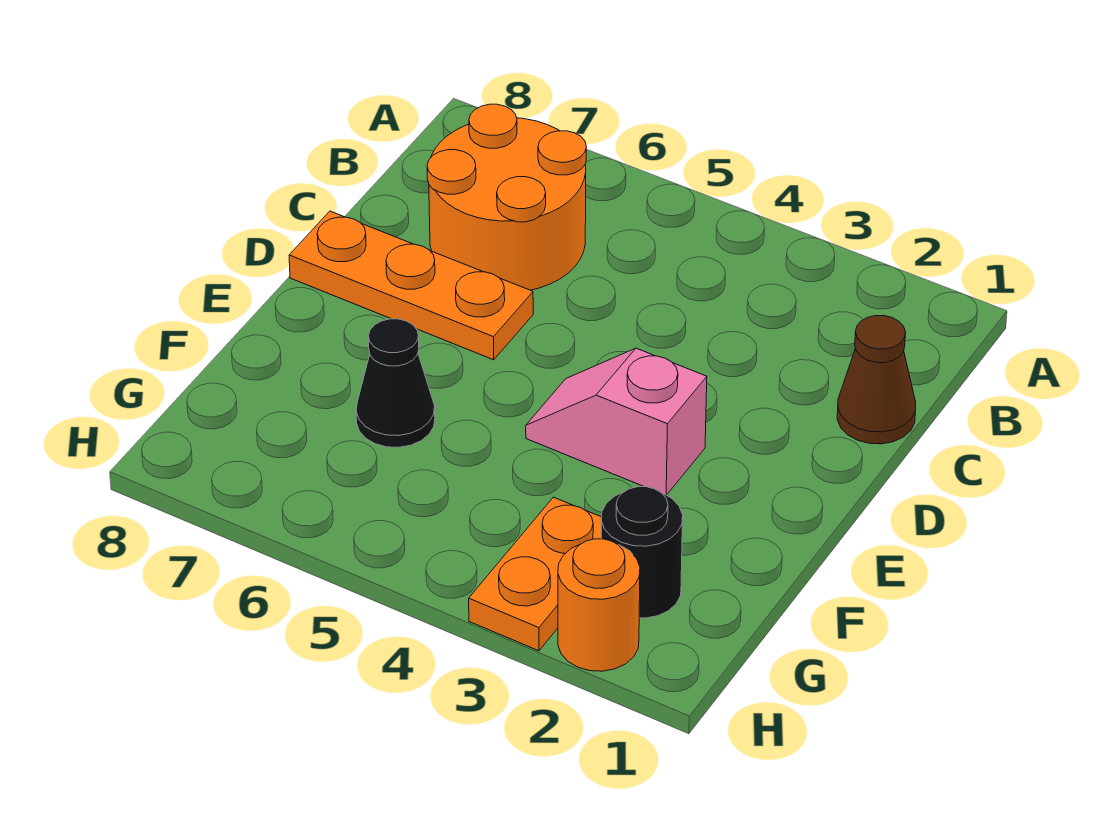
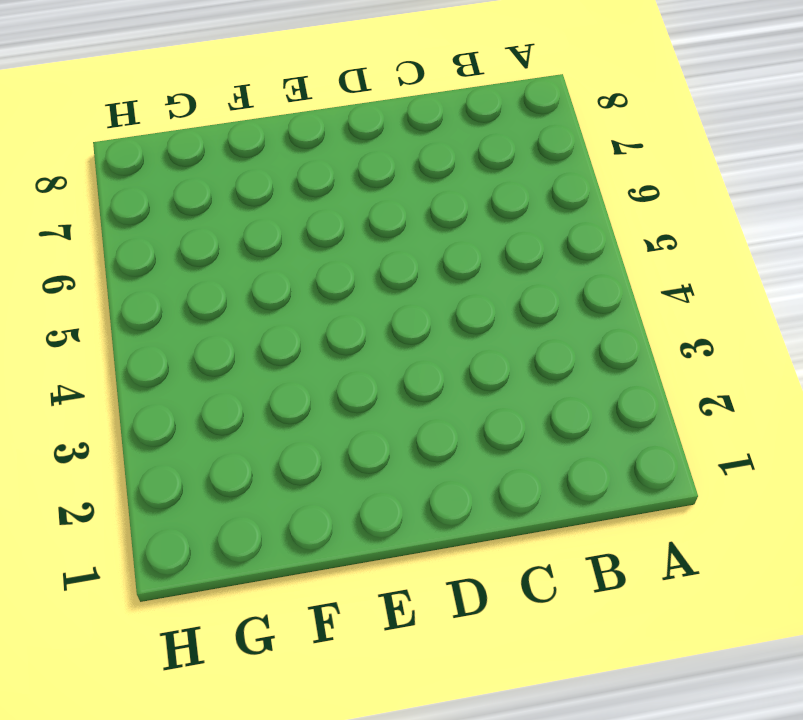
none -> orange round brick B6:C7 level 1
none -> brown cone C1 level 1

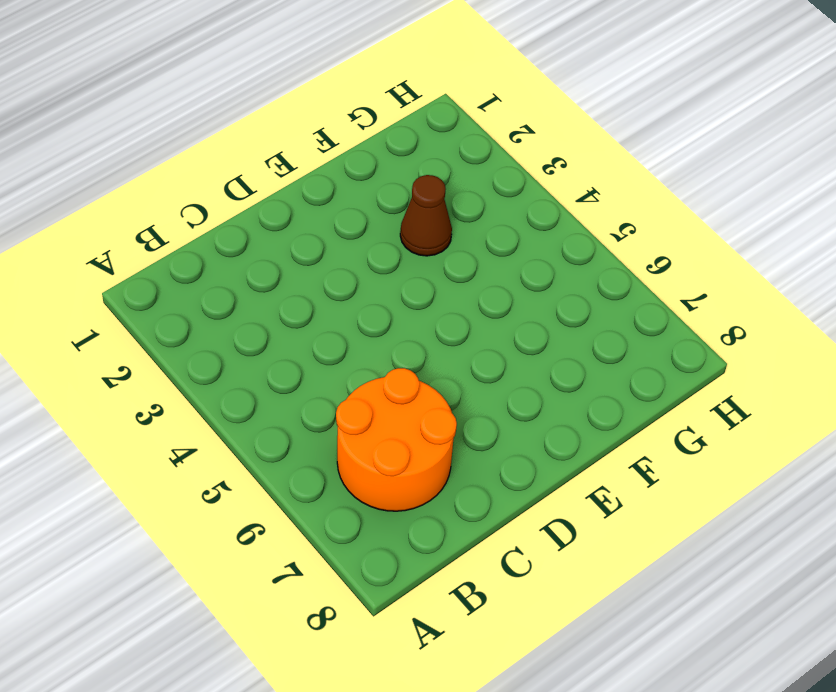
brown cone F3 level 1 -> brown cone C1 level 1
none -> orange plate D6:D8 level 1
none -> pink slope E3:E4 level 1 top 3

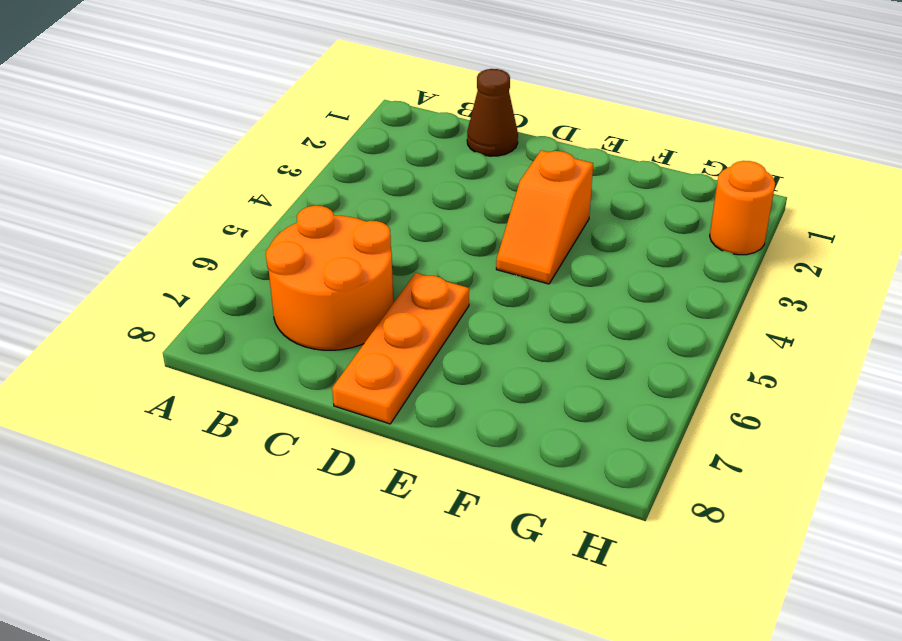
orange slope E3:E4 level 1 top 3 -> pink slope E3:E4 level 1 top 3
none -> black cone F6 level 1
none -> black round brick G2 level 1

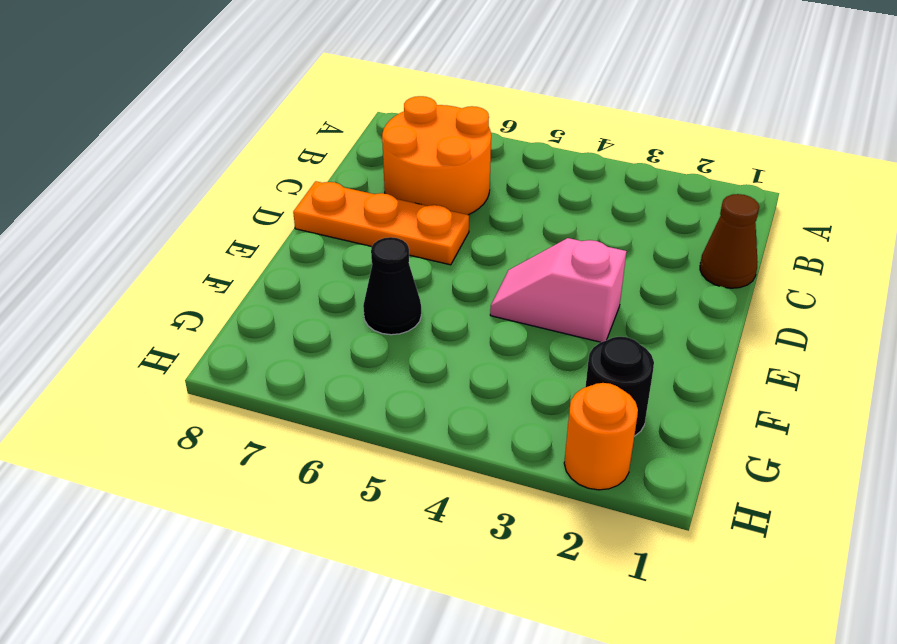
none -> orange plate G3:H3 level 1

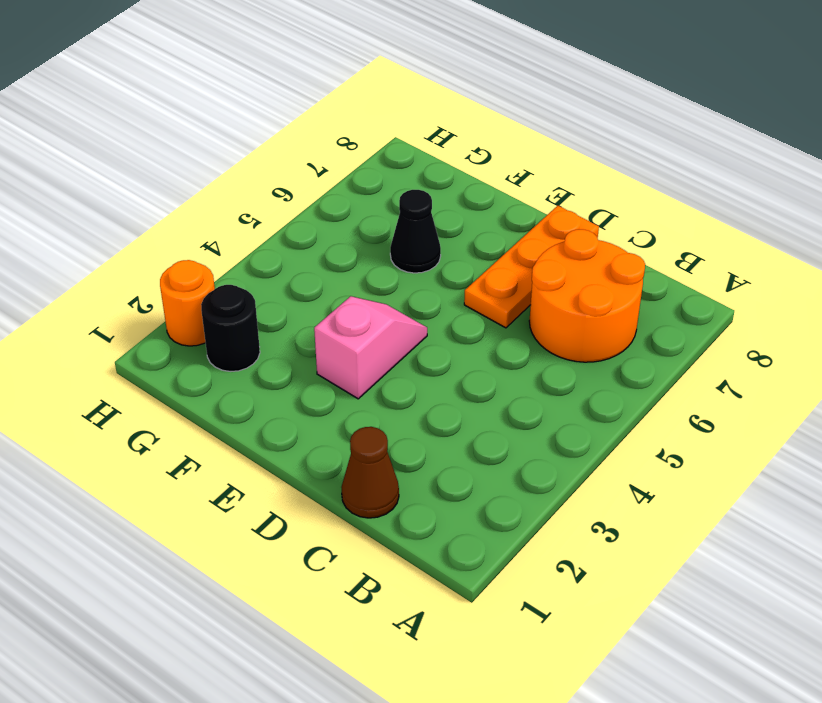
none -> orange plate G3:H3 level 1

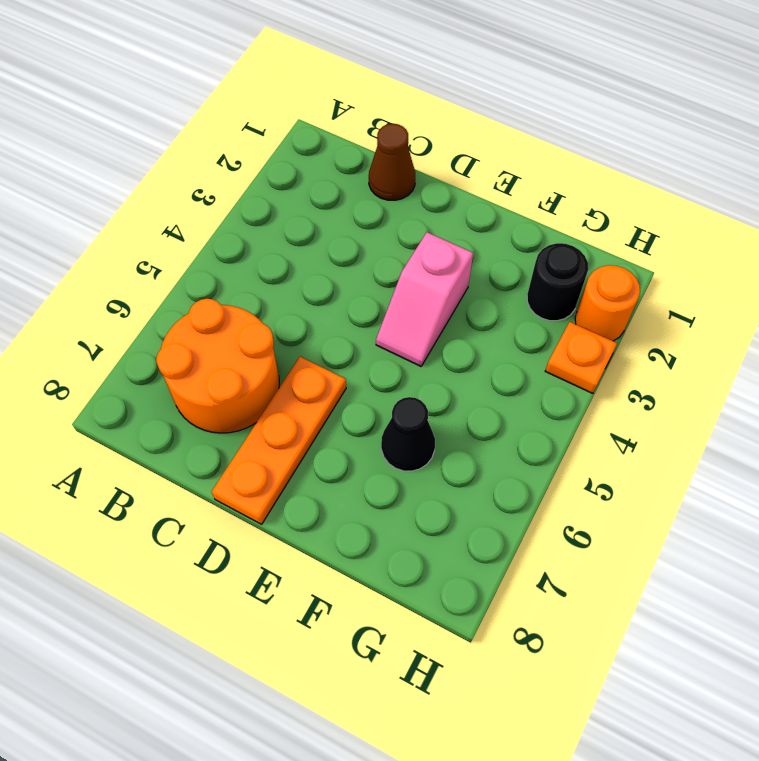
orange plate H3 level 1 -> orange plate G3:H3 level 1

